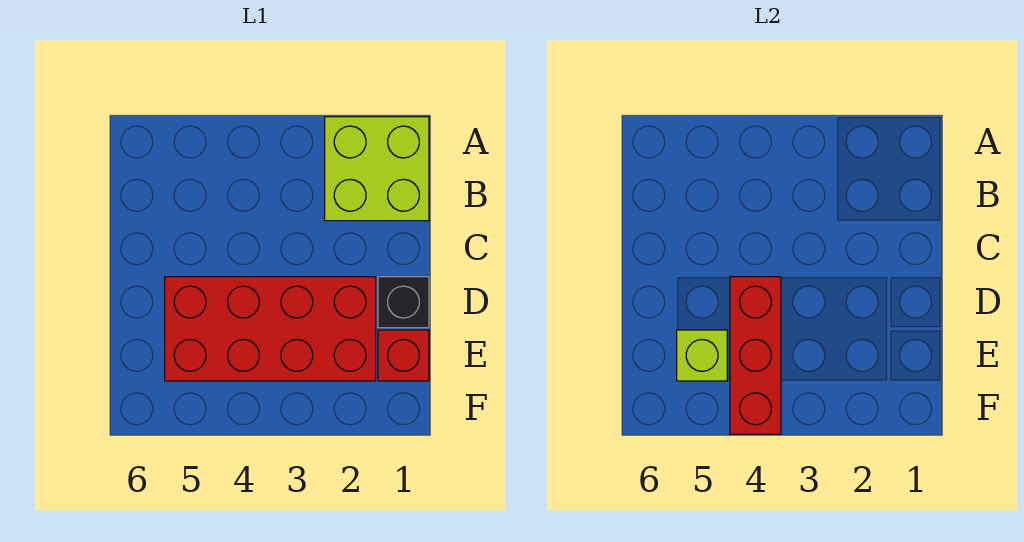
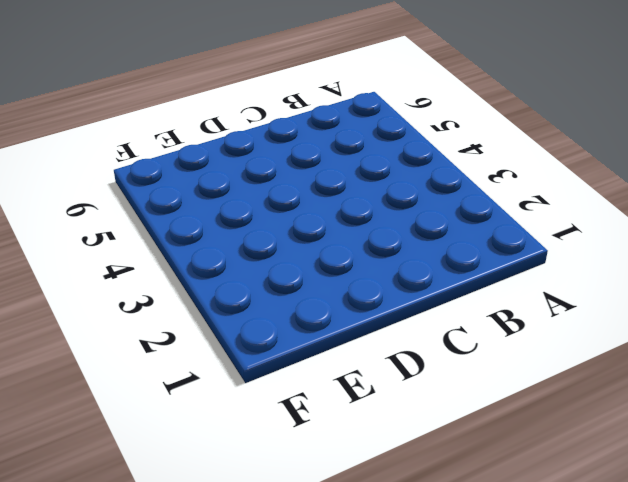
none -> lime brick A1:B2 level 1
none -> black brick D1 level 1

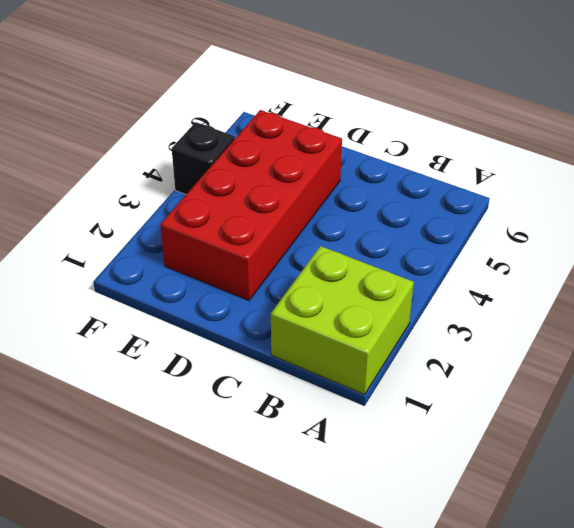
black brick F4 level 1 -> black brick D1 level 1
none -> red brick E1 level 1
none -> red brick D4:F4 level 2

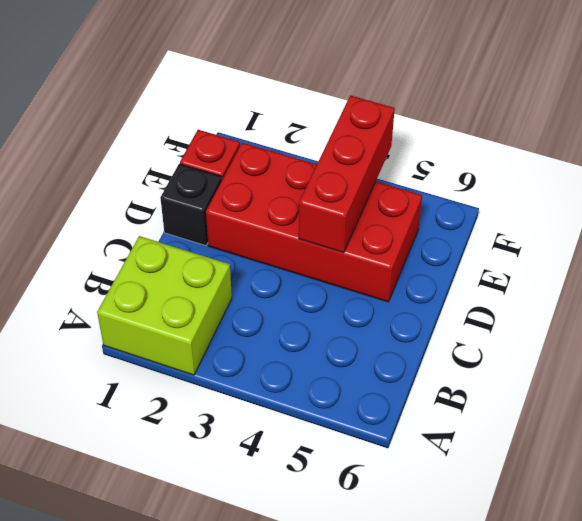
none -> lime brick E5 level 2

